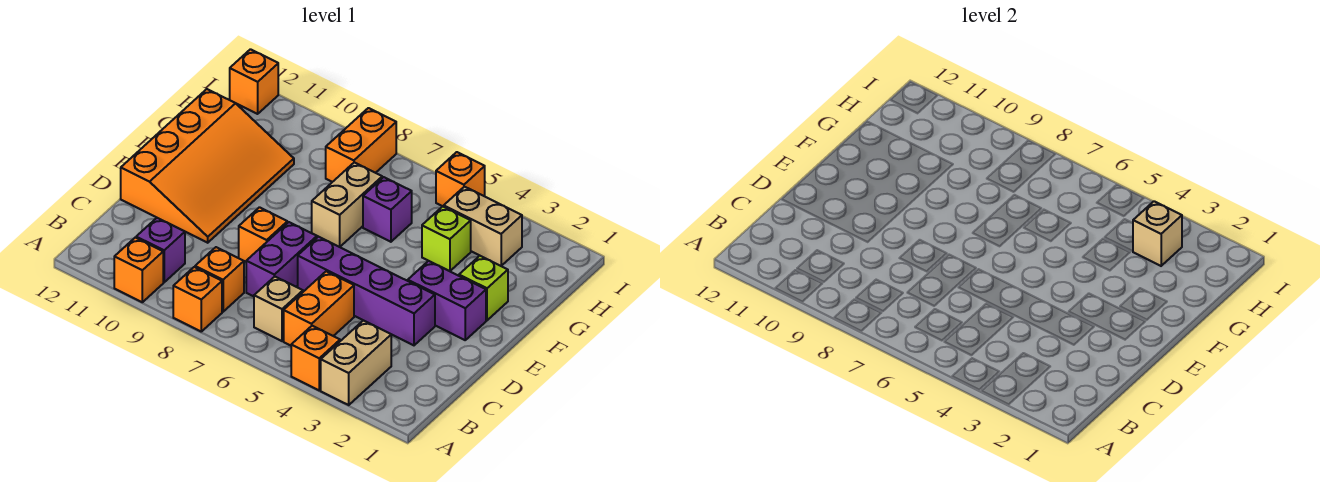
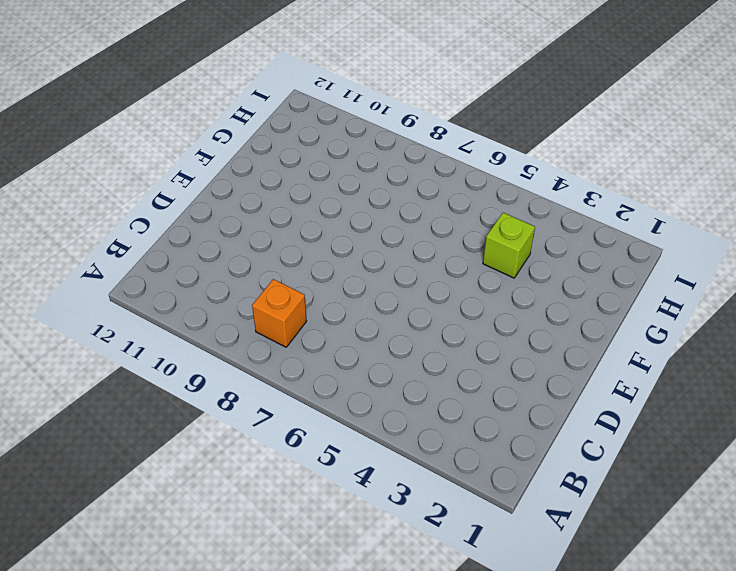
none -> tan brick A3:B3 level 1
none -> orange brick A4 level 1
none -> orange brick A8 level 1

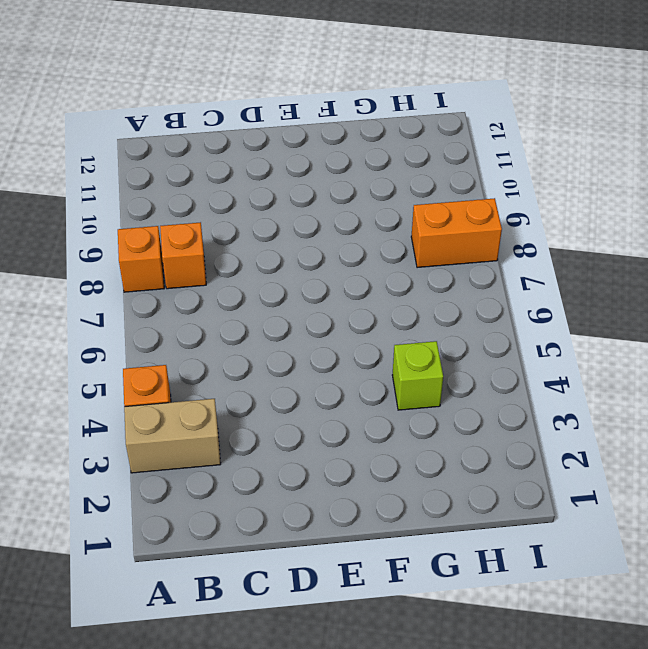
none -> orange brick A10 level 1
none -> orange brick B5:C5 level 1
none -> tan brick B6 level 1

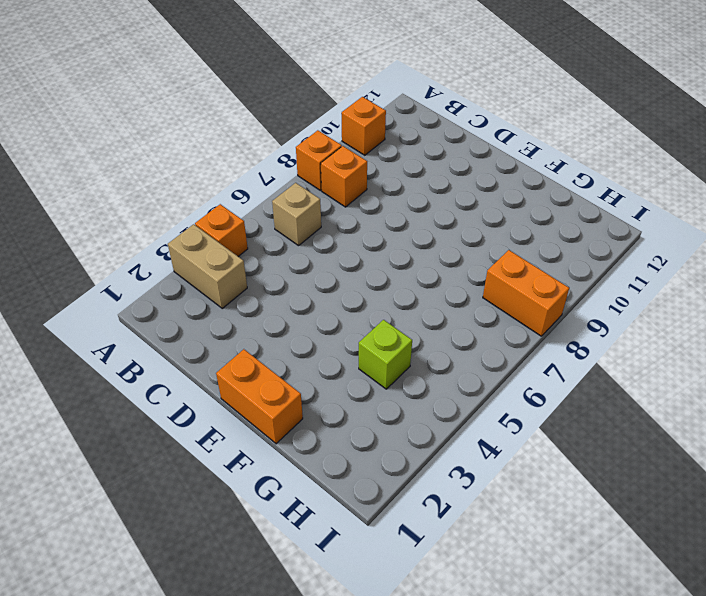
orange brick E1:F1 level 1 -> orange brick B5:C5 level 1
none -> purple brick B10 level 1
none -> purple brick C7:D7 level 1
none -> purple brick D3:D6 level 1

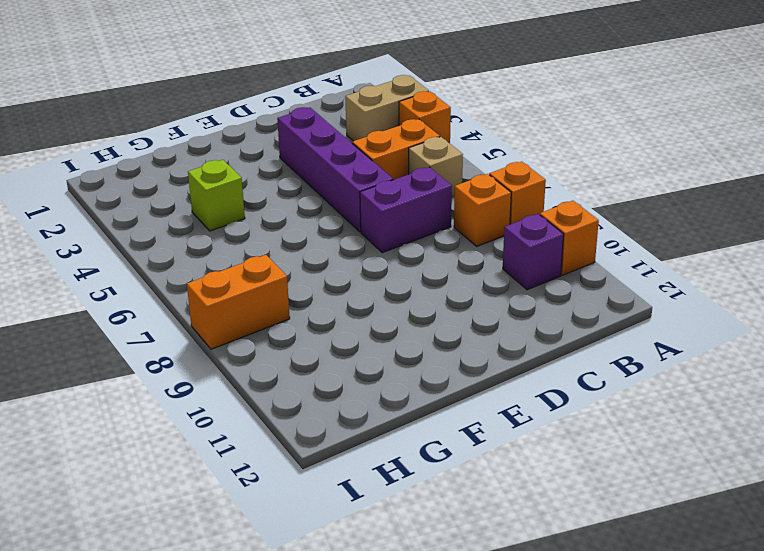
none -> orange brick D8 level 1
none -> orange slope D10:G12 level 1 top 12
none -> purple brick E2:E3 level 1

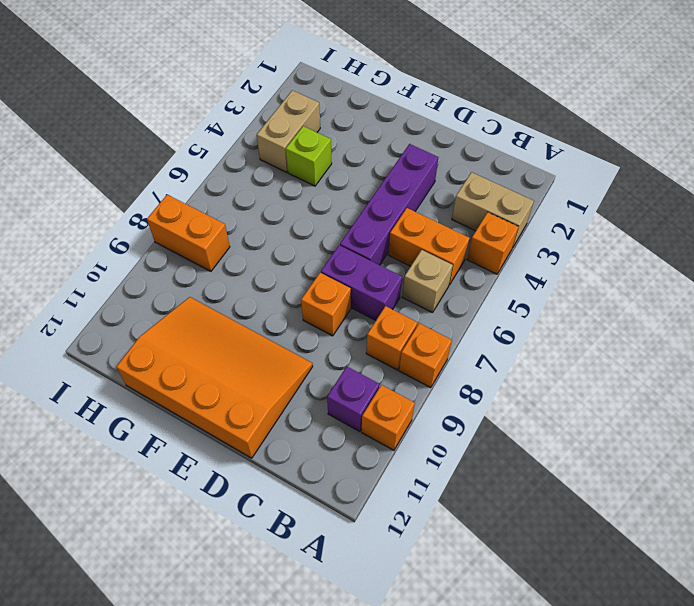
none -> purple brick E2:E3 level 1
none -> lime brick F2 level 1
none -> tan brick F7:G7 level 1

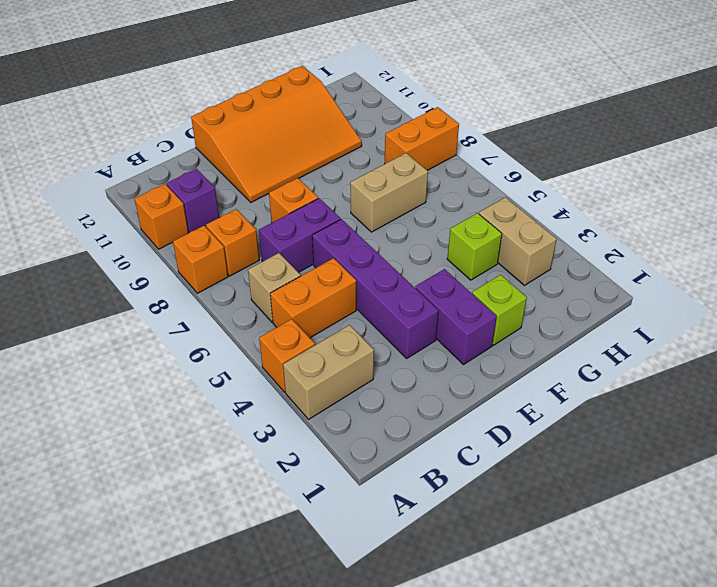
none -> purple brick G6 level 1
none -> orange brick I5 level 1
none -> orange brick I12 level 1

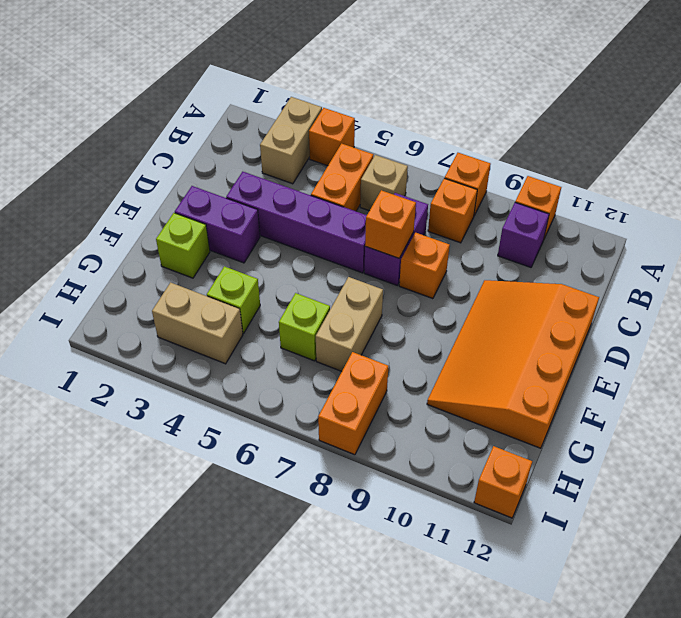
orange brick D7 level 2 -> orange brick I5 level 1
lime brick G6 level 1 -> purple brick G6 level 1
none -> tan brick H3 level 2

